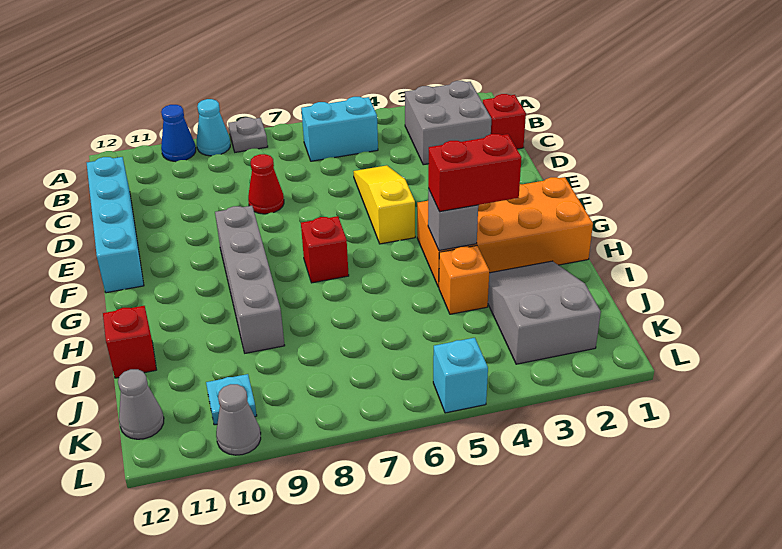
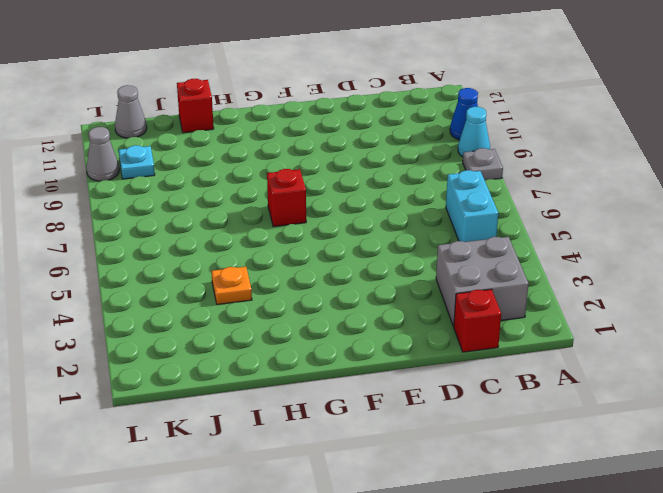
orange plate I4 level 1 -> orange brick I4 level 1
none -> cyan brick C12:F12 level 1
none -> yellow slope D5:F5 level 1 top F
none -> red cone D8 level 1

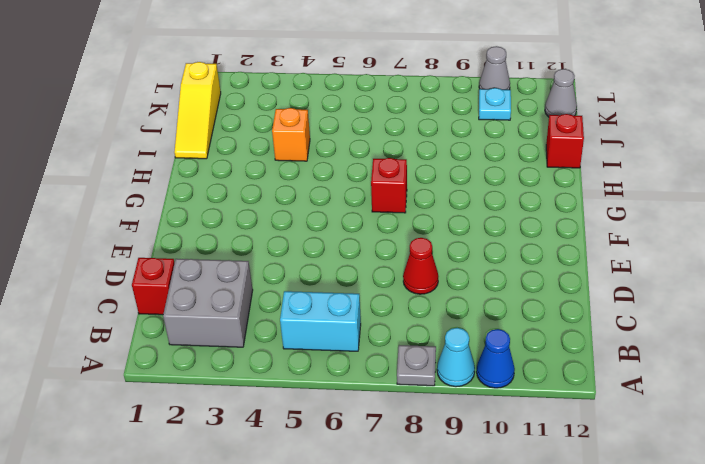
yellow slope I1:K1 level 1 top K -> yellow slope D5:F5 level 1 top F
none -> cyan brick C12:F12 level 1
none -> grey brick F9:I9 level 1
none -> orange brick G1:H4 level 1

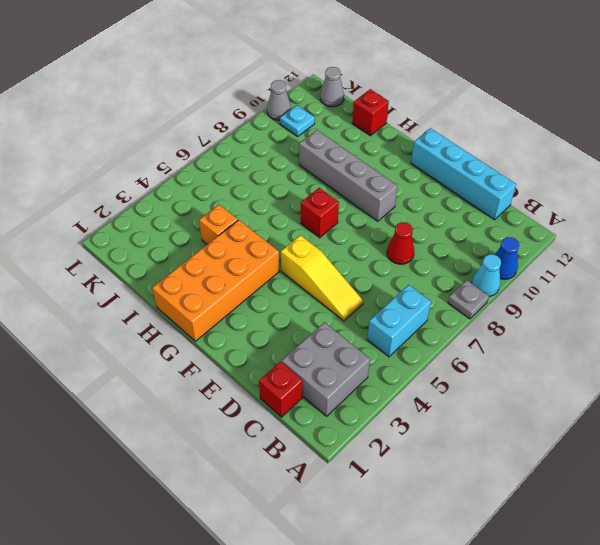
none -> grey slope I2:K3 level 1 top K
none -> cyan brick L5 level 1
none -> grey brick H4 level 2

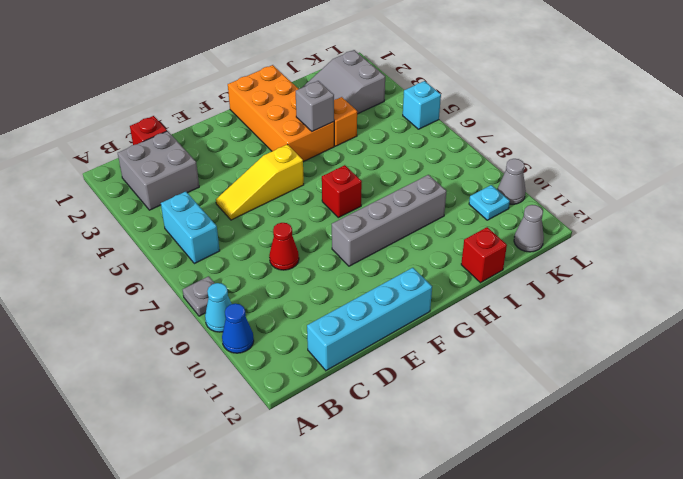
none -> red brick H3:H4 level 3

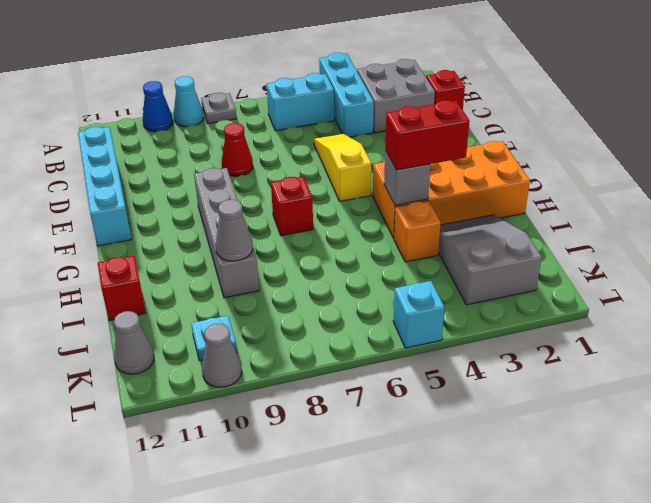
cyan brick A4:C4 level 1 -> none
grey cone I9 level 2 -> none

